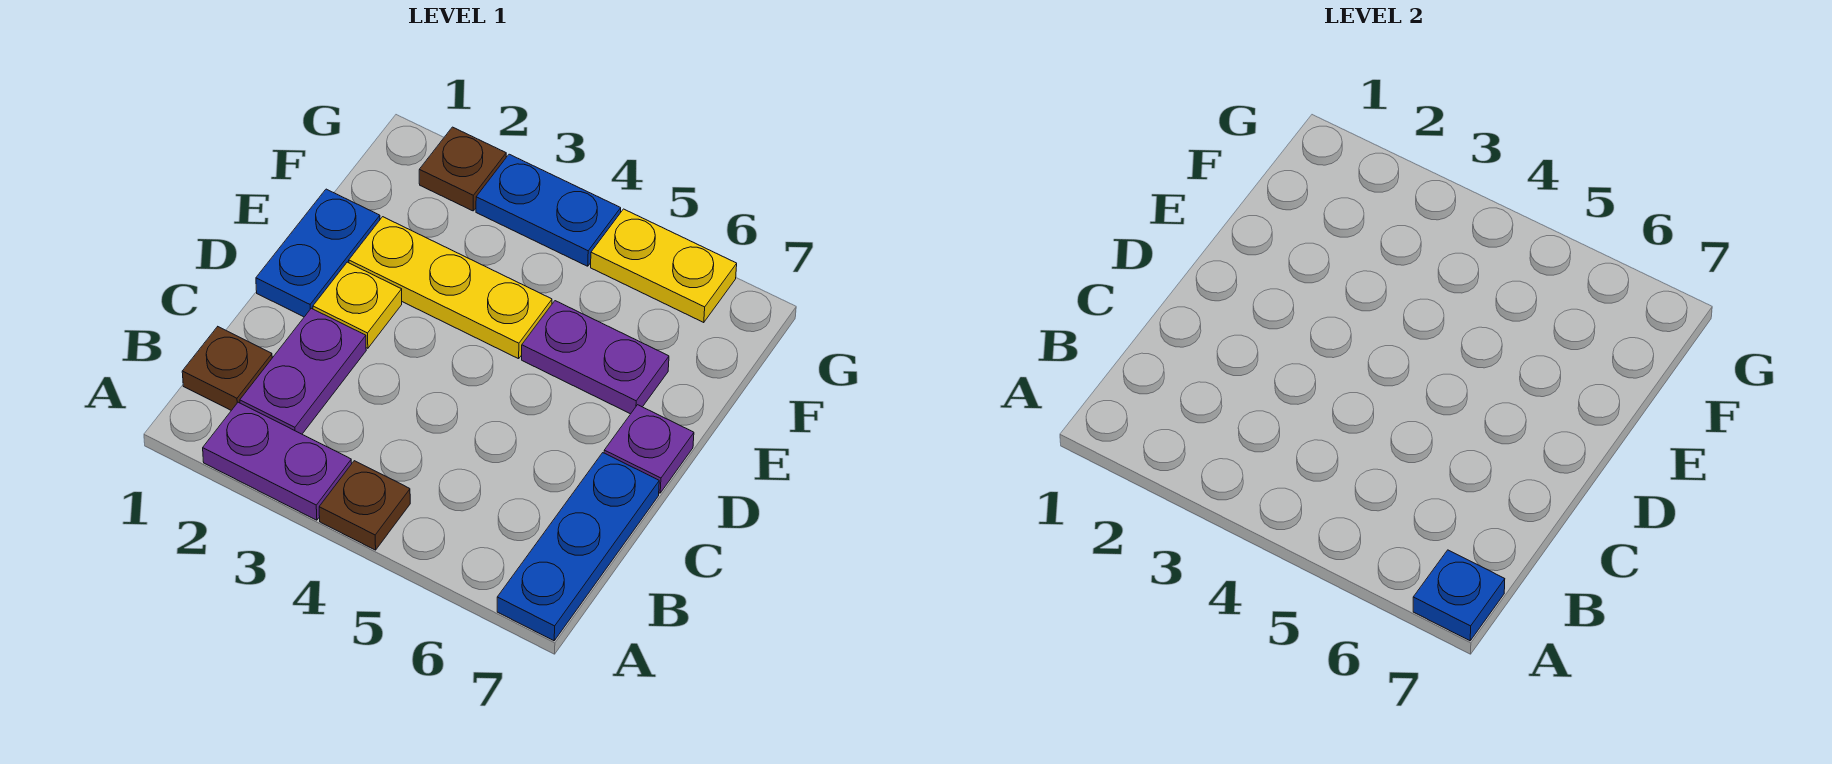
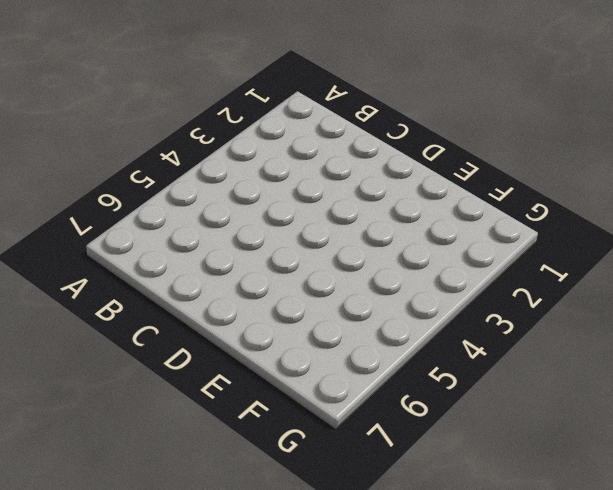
none -> purple plate A2:A3 level 1
none -> brown plate A4 level 1
none -> blue plate A7:C7 level 1

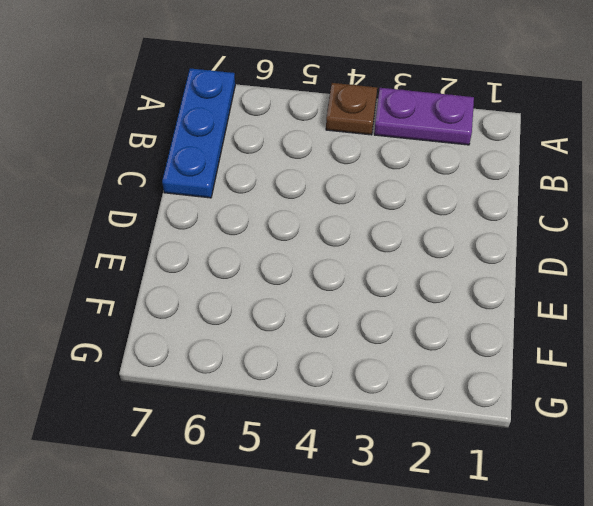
none -> brown plate B1 level 1
none -> purple plate B2:C2 level 1
none -> blue plate D1:E1 level 1

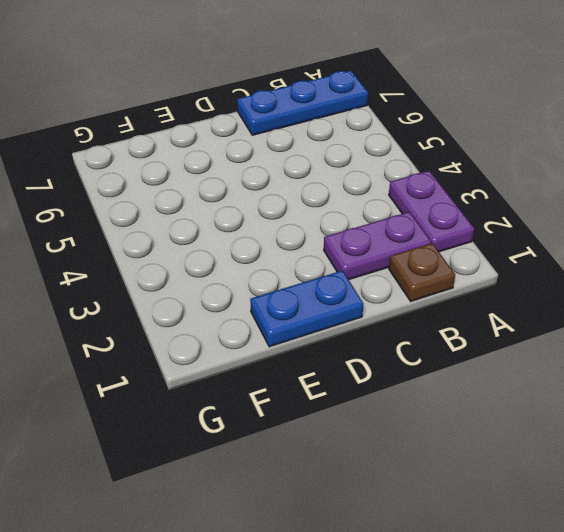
none -> brown plate A4 level 1
none -> yellow plate D2 level 1
none -> purple plate D7 level 1

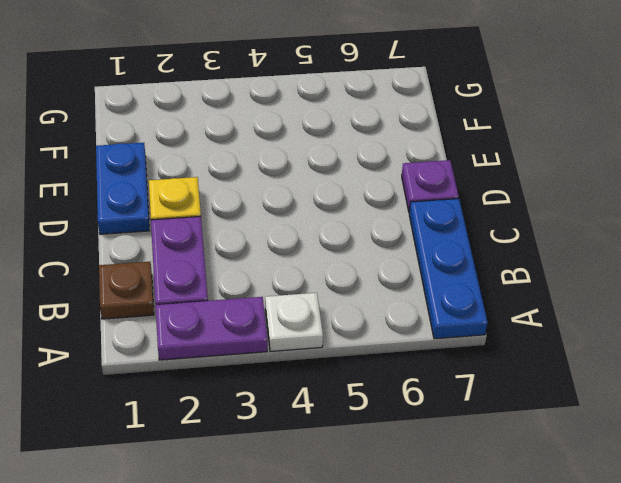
white plate A4 level 1 -> brown plate A4 level 1
none -> yellow plate E2:E4 level 1
none -> purple plate E5:E6 level 1
none -> brown plate G2 level 1

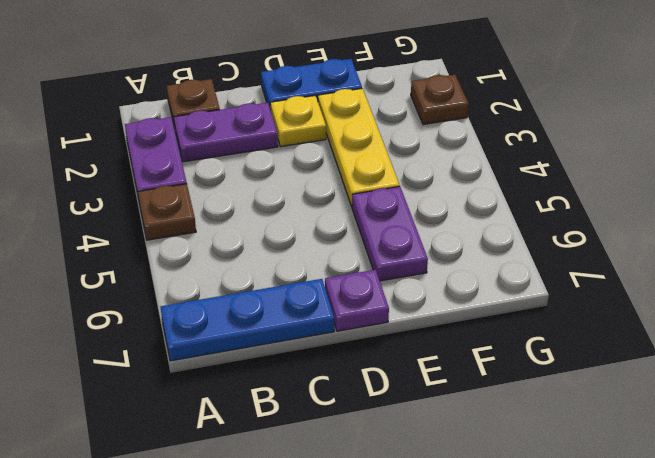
none -> blue plate G3:G4 level 1
none -> yellow plate G5:G6 level 1
none -> blue plate A7 level 2

